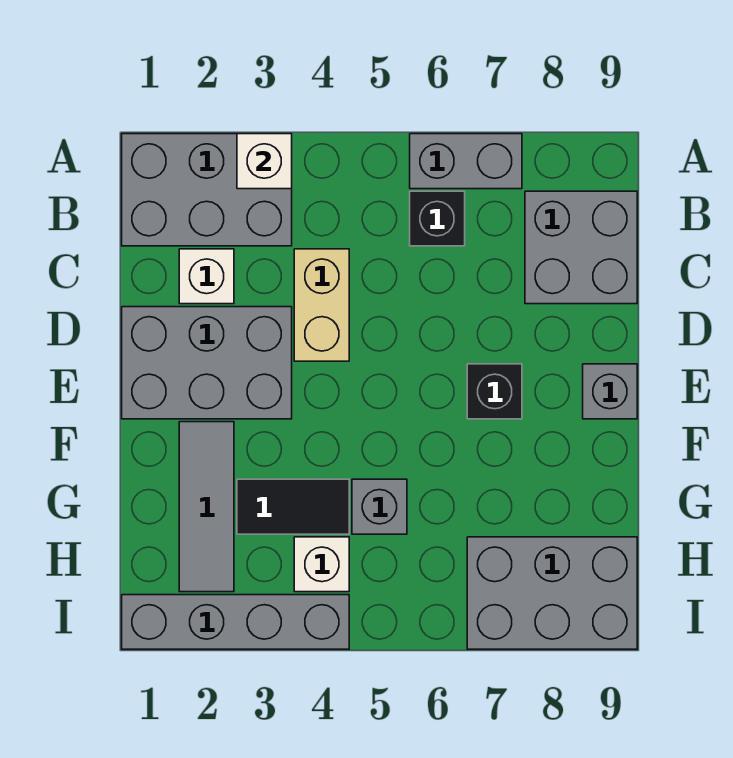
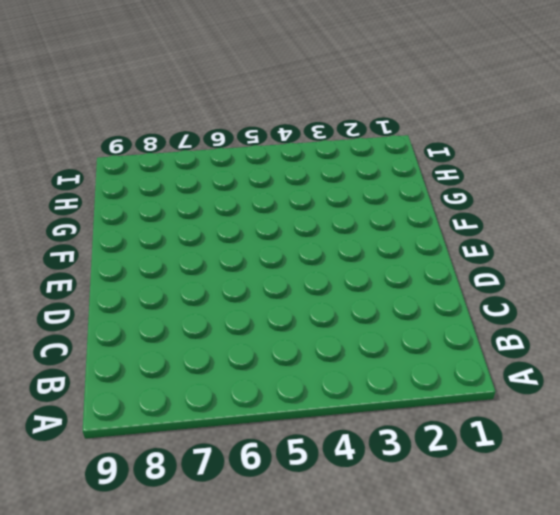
none -> grey brick A1:B3 level 1
none -> grey brick A6:A7 level 1
none -> black brick B6 level 1

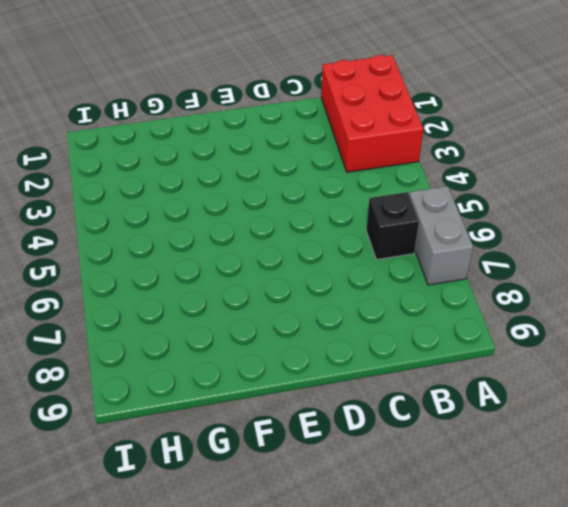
red brick A1:B3 level 1 -> grey brick A1:B3 level 1
none -> grey brick B8:C9 level 1
none -> white brick C2 level 1
none -> tan brick C4:D4 level 1

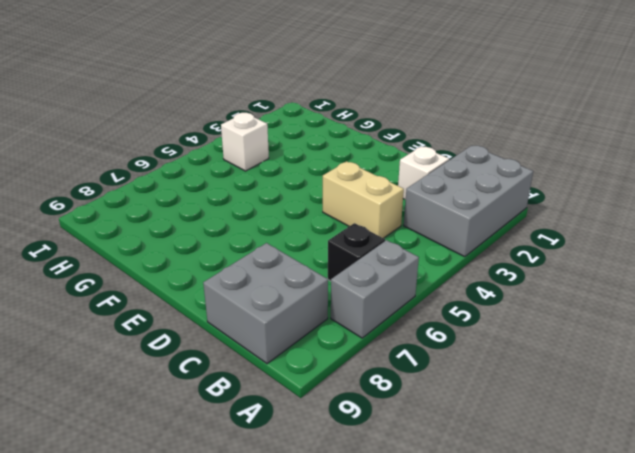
none -> grey brick D1:E3 level 1
none -> black brick E7 level 1
none -> grey brick E9 level 1

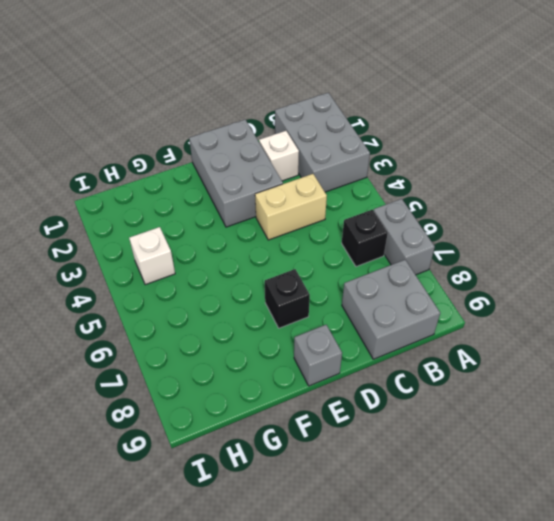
none -> grey tile F2:H2 level 1
none -> black tile G3:G4 level 1
none -> grey brick G5 level 1

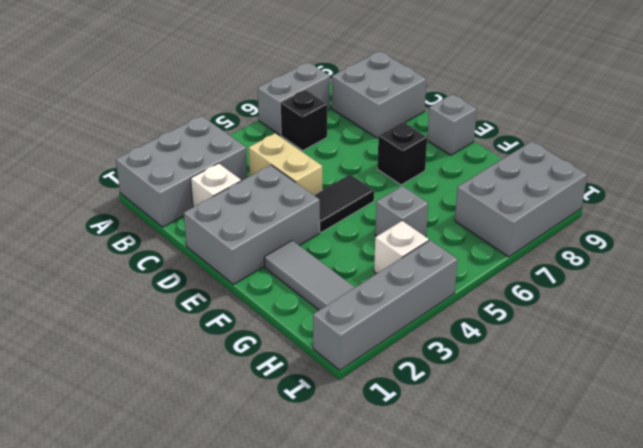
black tile E4:E5 level 1 -> black tile G3:G4 level 1
none -> white brick A3 level 2

